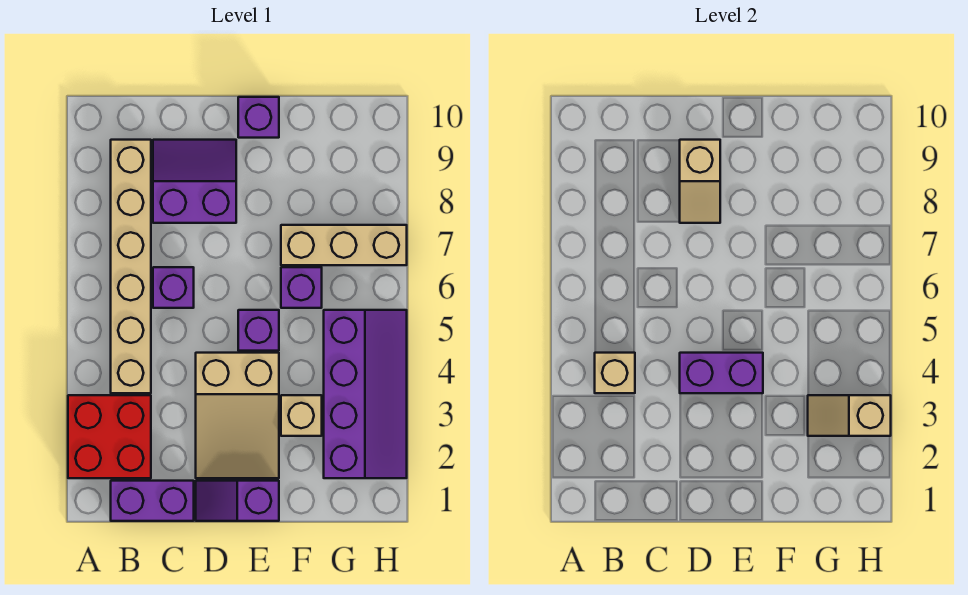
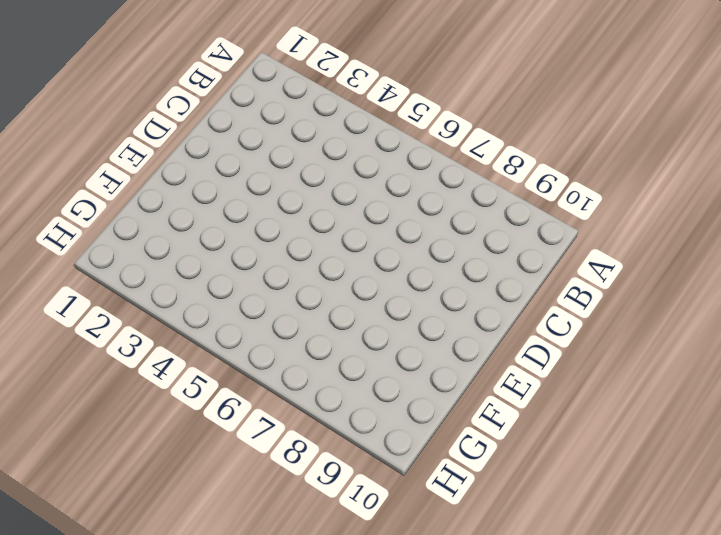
none -> red brick A2:B3 level 1
none -> purple brick B1:C1 level 1
none -> tan brick B4:B9 level 1

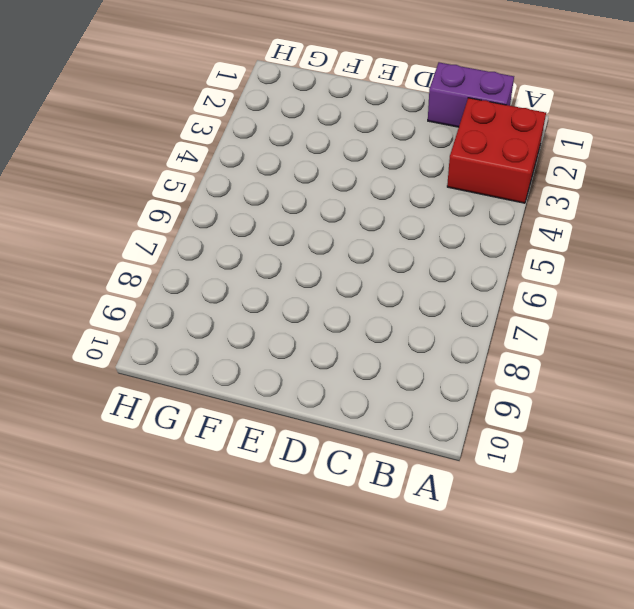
none -> tan brick B4:B9 level 1
none -> purple brick C6 level 1
none -> purple slope C8:D9 level 1 top 8

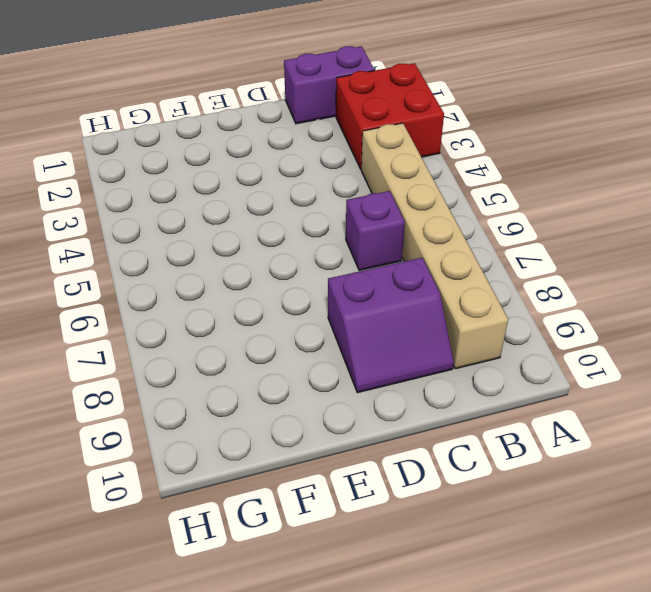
none -> purple slope D1:E1 level 1 top E
none -> tan slope D2:E4 level 1 top 4
none -> purple brick E5 level 1

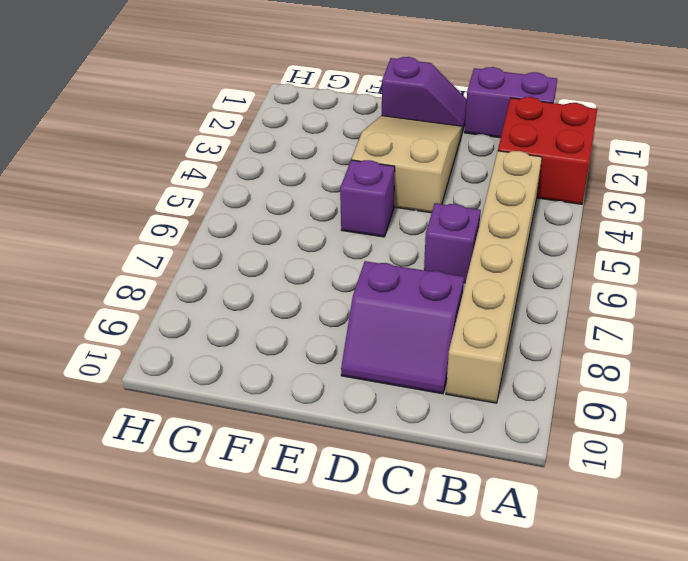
none -> purple brick E10 level 1
none -> tan brick F3 level 1
none -> purple brick F6 level 1

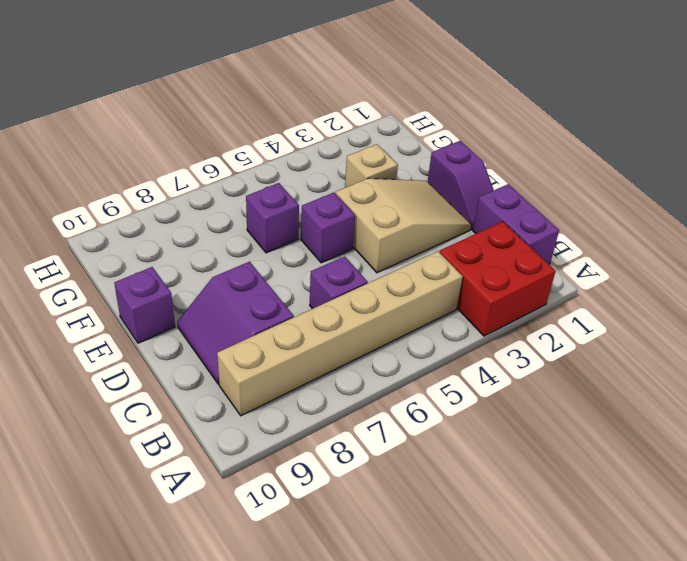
none -> tan brick F7:H7 level 1
none -> purple slope G2:H5 level 1 top G
none -> tan brick B4 level 2

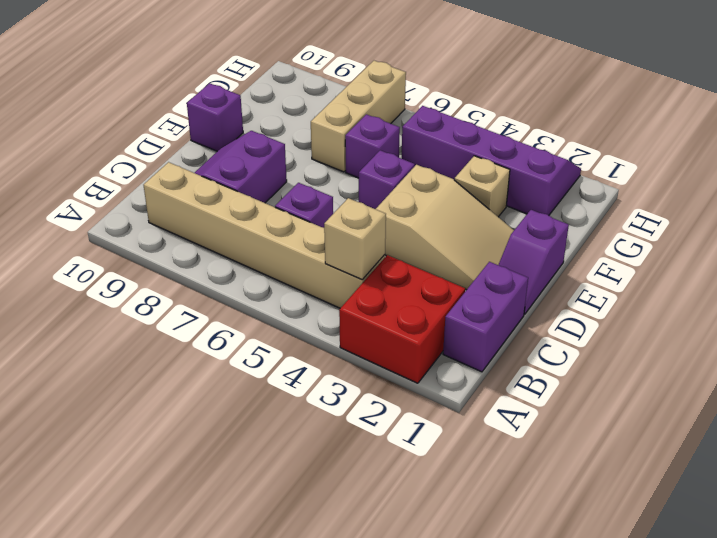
none -> purple brick D4:E4 level 2
none -> tan slope D8:D9 level 2 top 9
none -> tan slope G3:H3 level 2 top H

